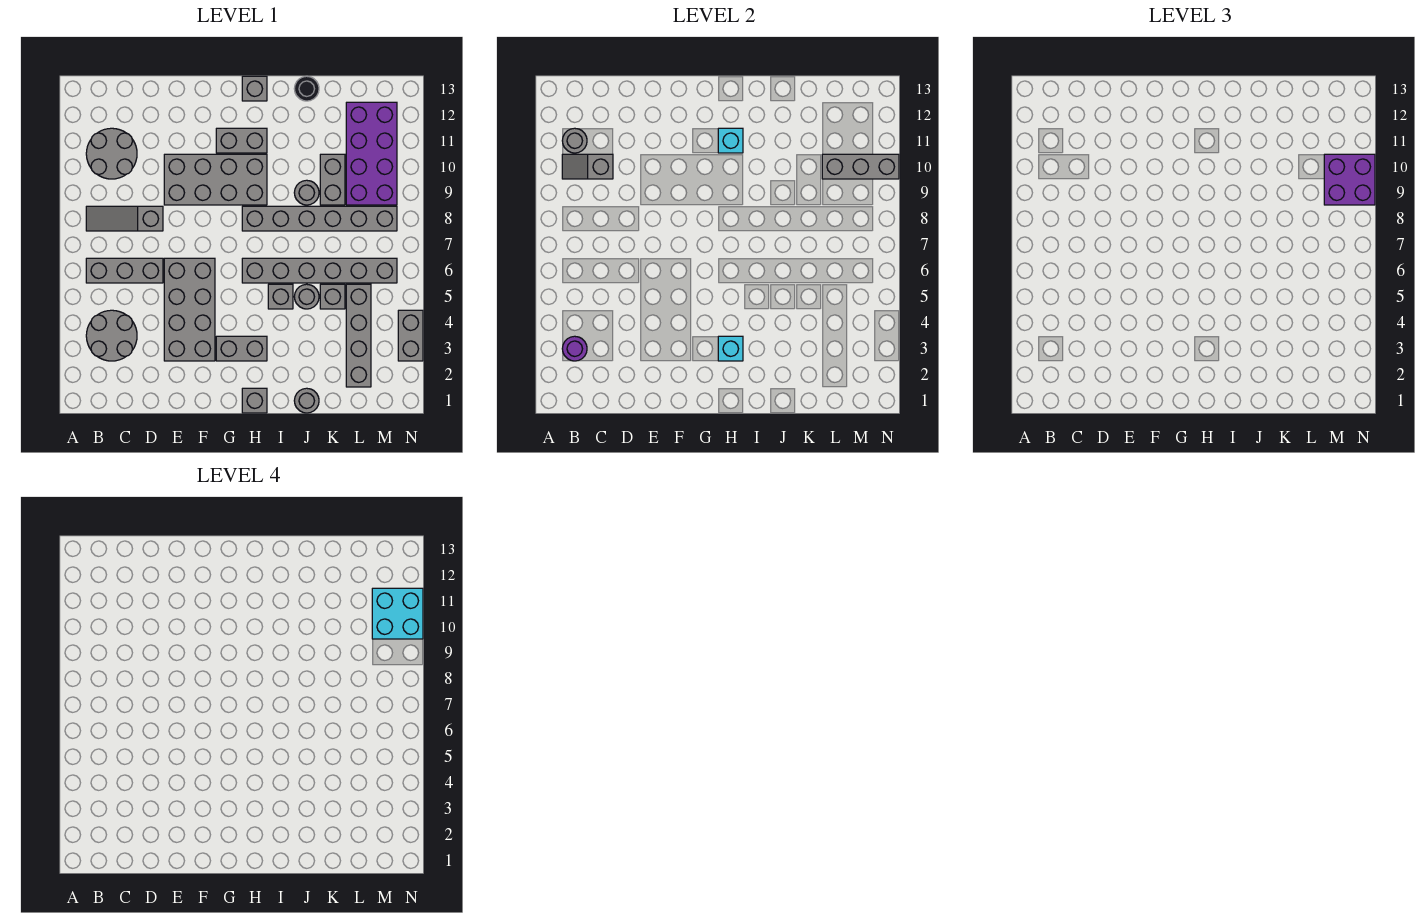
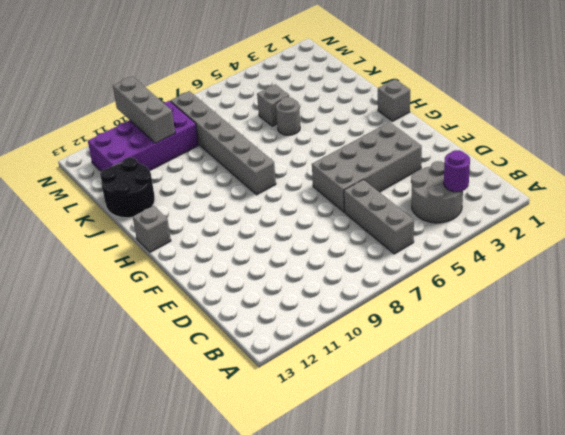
black round brick J12:K13 level 1 -> black round brick J13 level 1
none -> grey slope B8:D8 level 1 top D
none -> grey round brick B10:C11 level 1
none -> grey brick E9:H10 level 1
none -> grey brick G3:H3 level 1

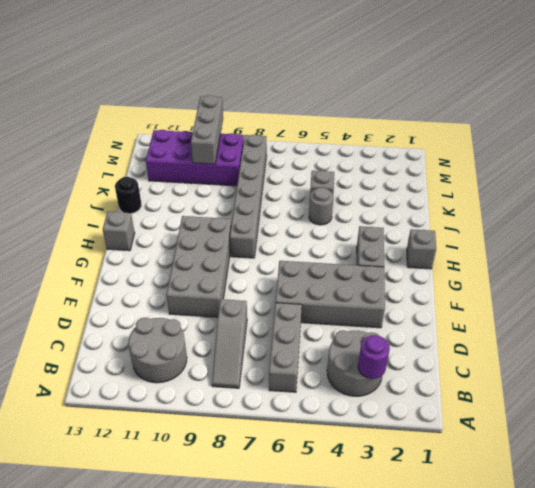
none -> grey brick G11:H11 level 1
none -> grey brick H6:M6 level 1
none -> grey brick I5 level 1
none -> grey round brick J1 level 1

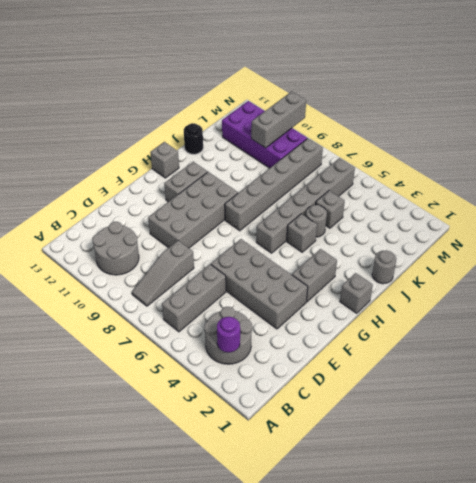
none -> grey round brick J9 level 1
none -> grey brick K9:K10 level 1
none -> grey brick L2:L5 level 1
none -> grey brick N3:N4 level 1

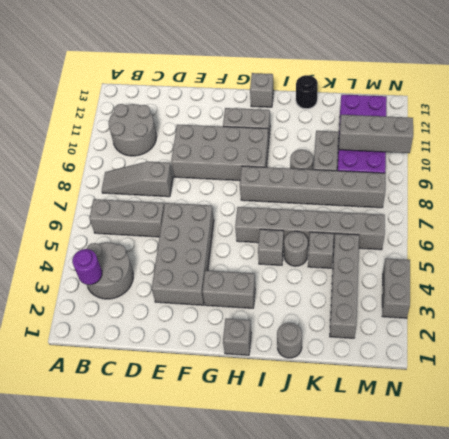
none -> grey slope B10:C10 level 2 top C
none -> grey round brick B11 level 2
none -> cyan brick H3 level 2
none -> cyan brick H11 level 2

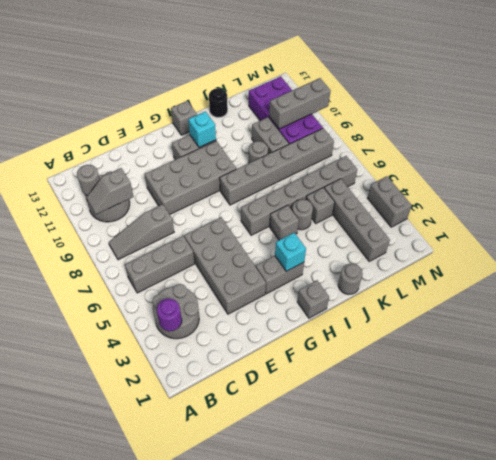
none -> purple brick M9:N10 level 3
none -> cyan brick M10:N11 level 4

